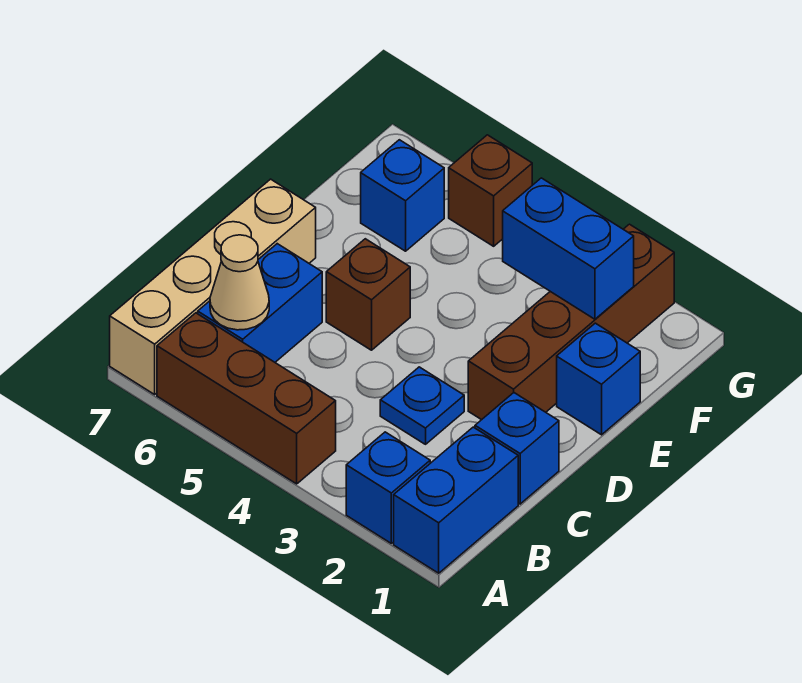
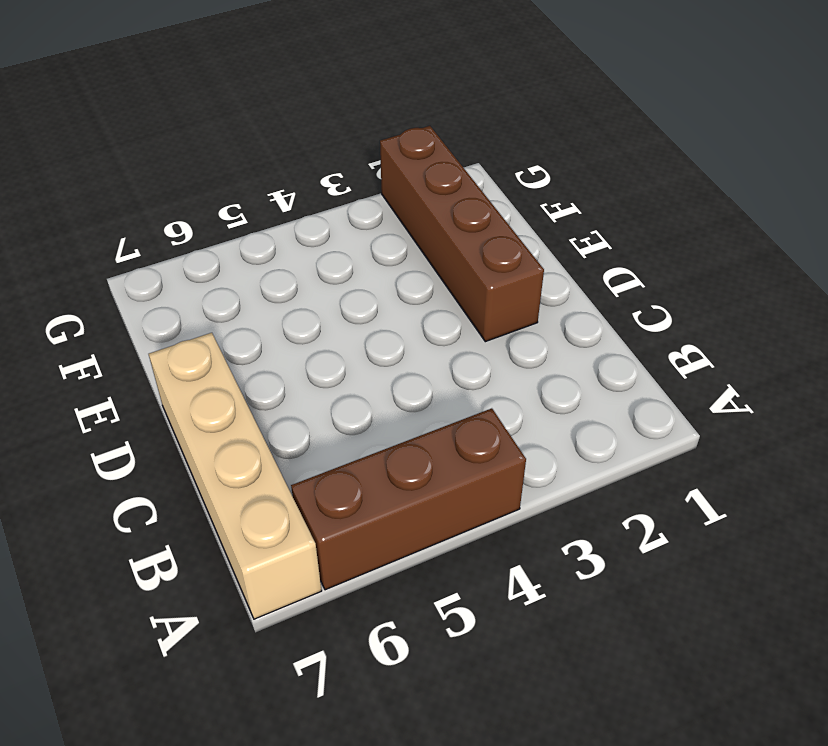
none -> blue brick A1:B1 level 1
none -> blue brick A2 level 1
none -> blue brick B6:C6 level 1

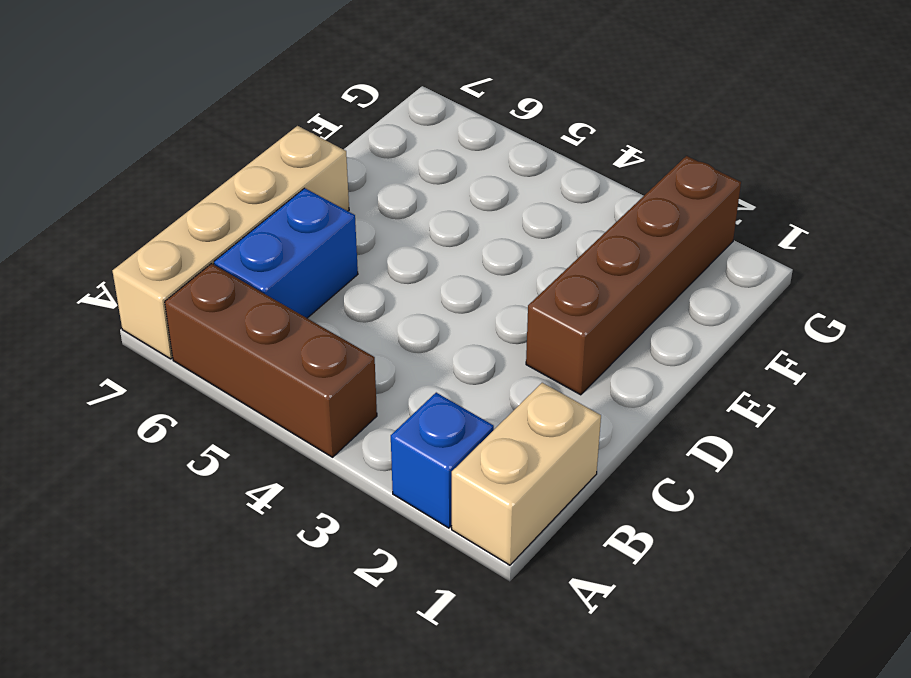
tan brick A1:B1 level 1 -> blue brick A1:B1 level 1
none -> blue brick C1 level 1
none -> blue plate C3 level 1
none -> brown brick D5 level 1

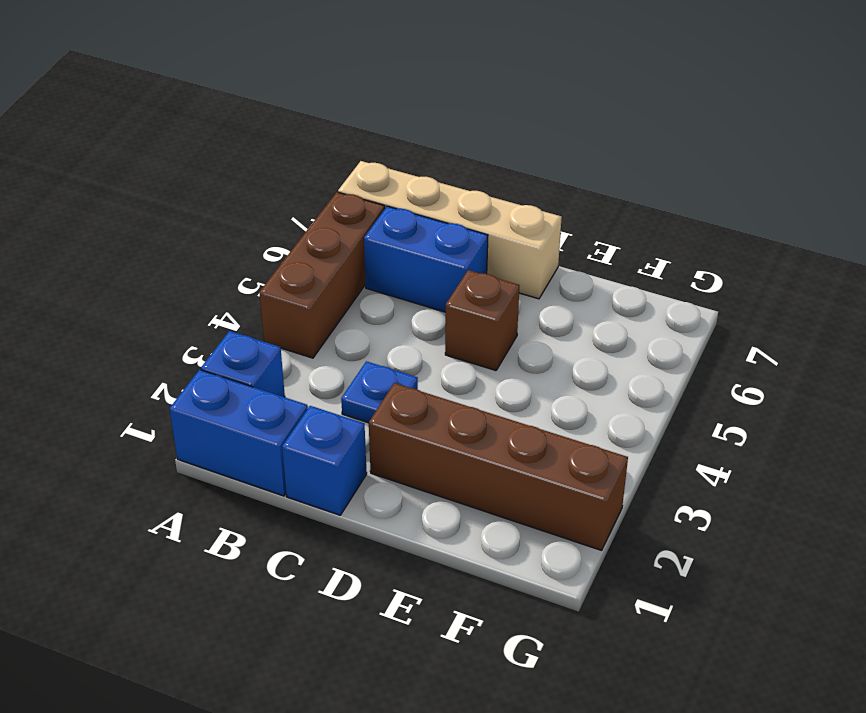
none -> blue brick E1 level 1
none -> blue brick F6 level 1
none -> brown brick G5 level 1

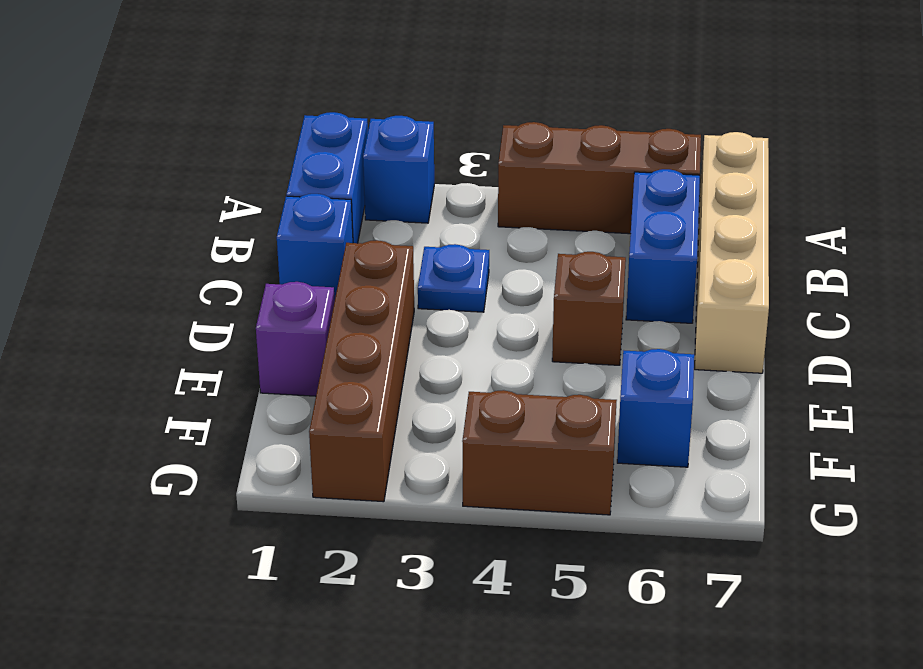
purple brick E1 level 1 -> blue brick E1 level 1
brown brick G4:G5 level 1 -> brown brick G5 level 1
none -> tan cone B6 level 2
none -> blue brick F2:F3 level 2

